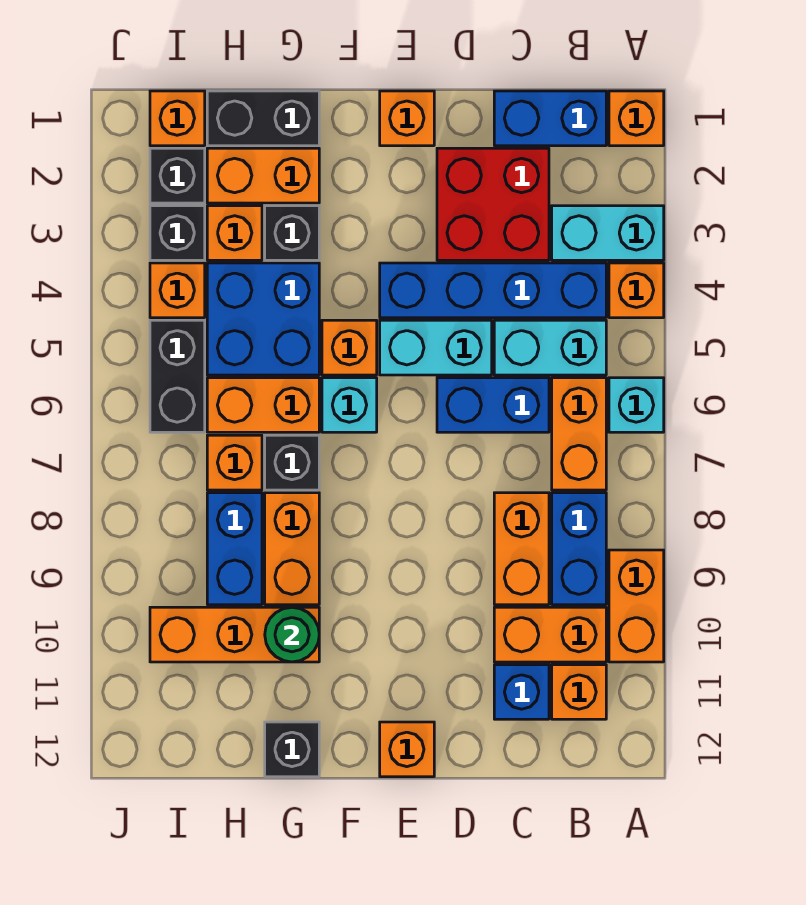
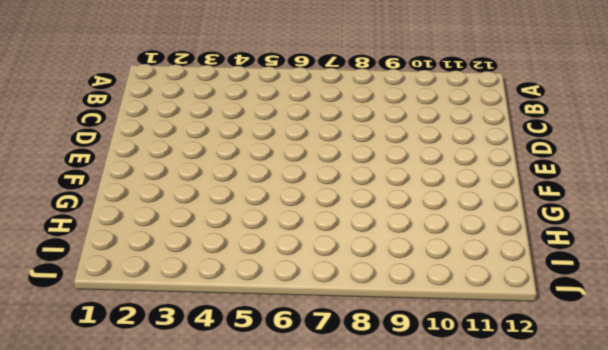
none -> orange brick A1 level 1
none -> cyan brick A3:B3 level 1
none -> orange brick A4 level 1
none -> cyan brick A6 level 1

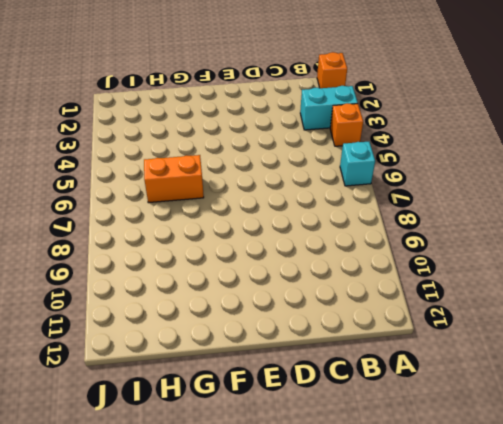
none -> orange brick A9:A10 level 1
none -> blue brick B1:C1 level 1
none -> blue brick B4:E4 level 1
none -> cyan brick B5:C5 level 1

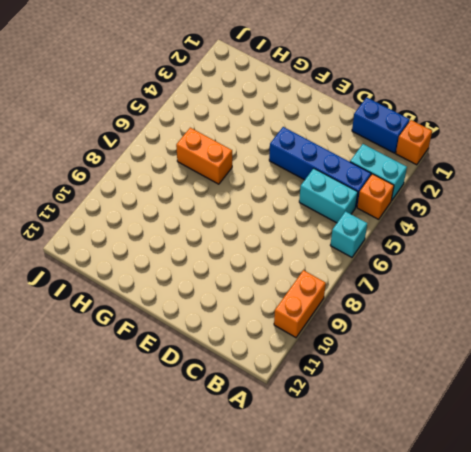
none -> orange brick B6:B7 level 1
none -> blue brick B8:B9 level 1
none -> orange brick B10:C10 level 1
none -> orange brick B11 level 1

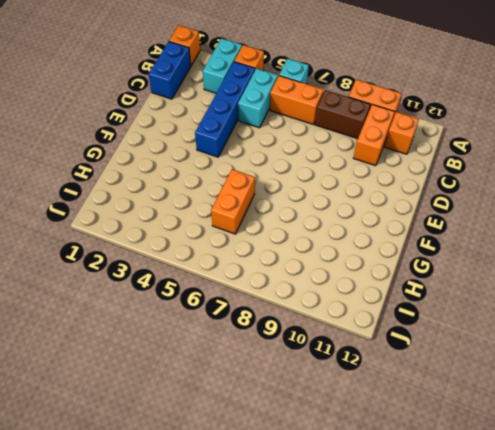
brown brick B8:B9 level 1 -> blue brick B8:B9 level 1
none -> red brick C2:D3 level 1
none -> blue brick C6:D6 level 1
none -> orange brick C8:C9 level 1
none -> blue brick C11 level 1

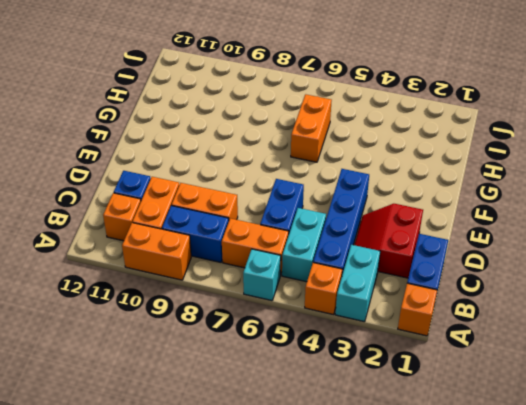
red slope C2:D3 level 1 top 2 -> red brick C2:D3 level 1
none -> cyan brick D5:E5 level 1
none -> orange brick E1 level 1
none -> orange brick E12 level 1
none -> orange brick F5 level 1

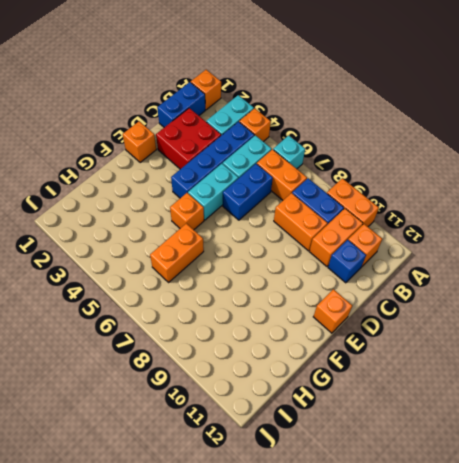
none -> cyan brick F6 level 1
none -> black brick G1:H1 level 1
none -> orange brick G2:H2 level 1
none -> black brick G3 level 1

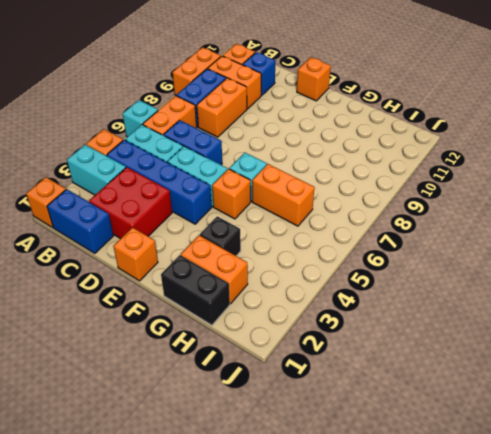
none -> blue brick G4:H5 level 1
none -> black brick G7 level 1
none -> orange brick G8:G9 level 1
none -> orange brick G10:I10 level 1

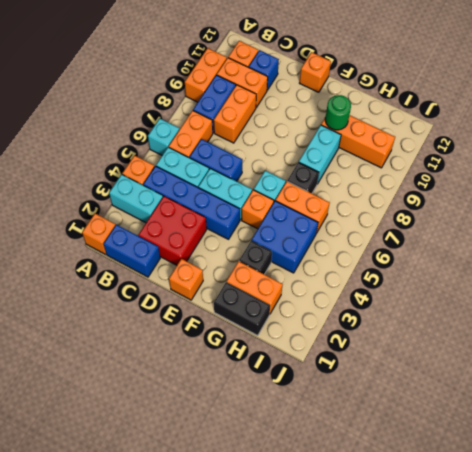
cyan brick G8:G9 level 1 -> orange brick G8:G9 level 1
none -> black brick G12 level 1
none -> orange brick H3 level 1
none -> orange brick H7 level 1
none -> blue brick H8:H9 level 1

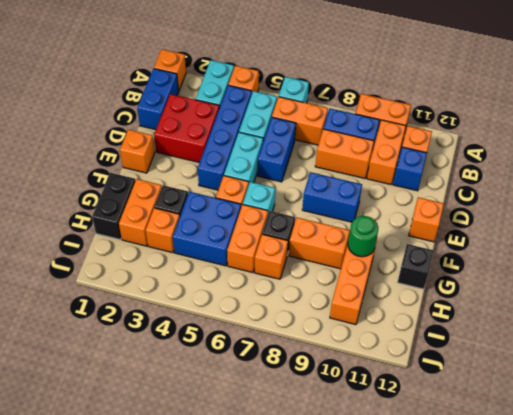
blue brick E8:E9 level 1 -> blue brick H8:H9 level 1
none -> orange brick I1 level 1
none -> black brick I2 level 1
none -> black brick I3 level 1
none -> orange brick I4 level 1

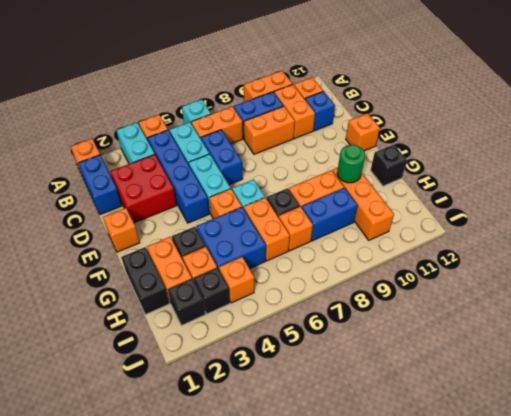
none -> orange brick I1 level 1
none -> black brick I5:I6 level 1

